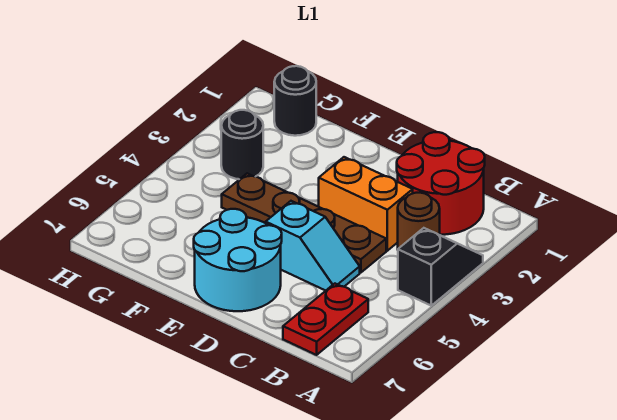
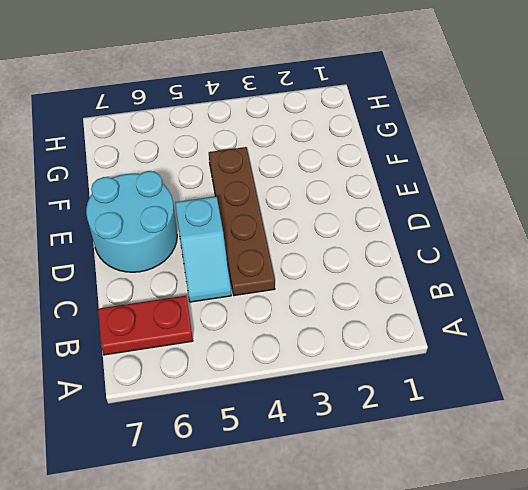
none -> black slope A3:A4 level 1 top 4
none -> red round brick B1:C2 level 1

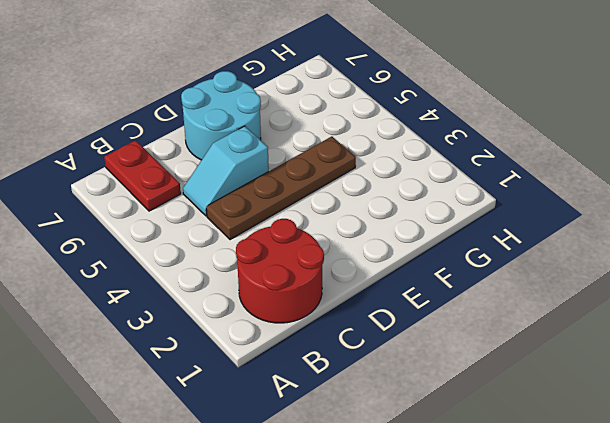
none -> black slope A3:A4 level 1 top 4
none -> brown round brick B3 level 1

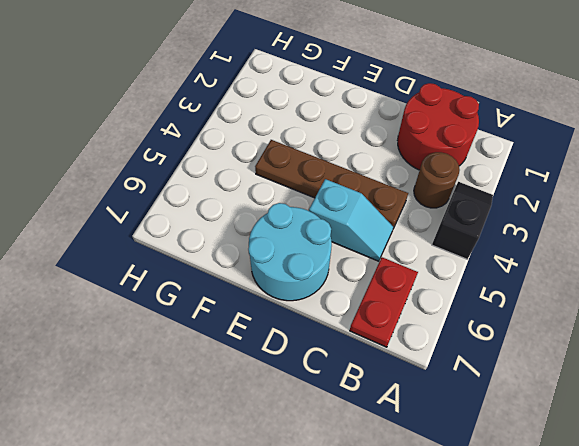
none -> orange brick C3:D3 level 1
none -> black round brick G1 level 1

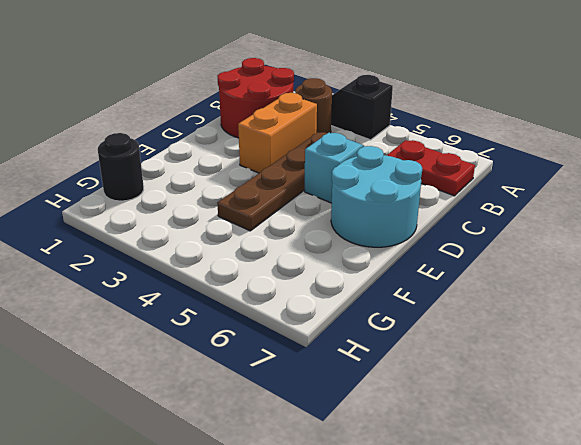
none -> black round brick G3 level 1

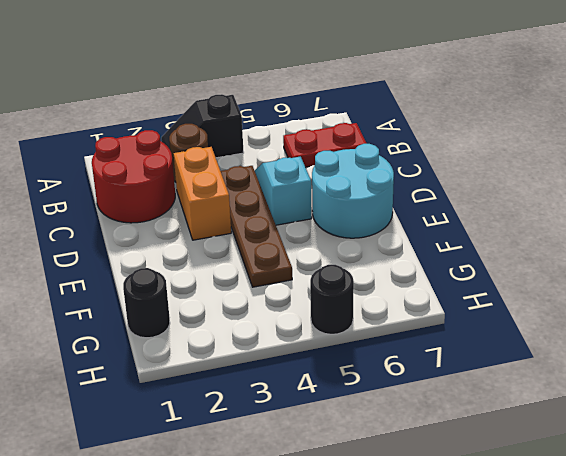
black round brick H5 level 1 -> black round brick G3 level 1

